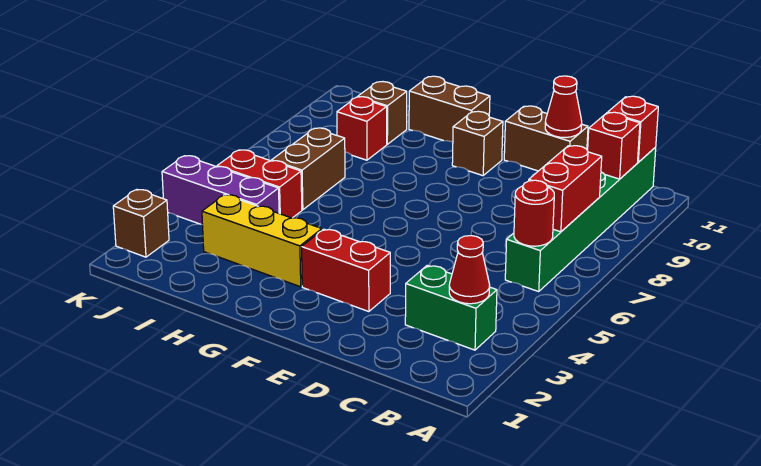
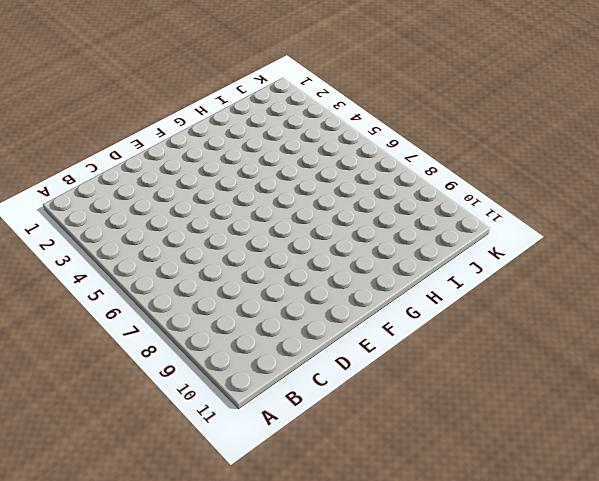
none -> green brick B3:C3 level 1
none -> green brick B6:B11 level 1
none -> brown brick D11:E11 level 1

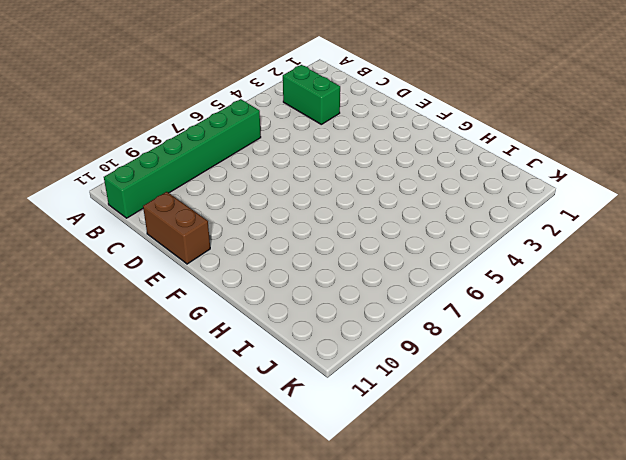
none -> red brick E3:F3 level 1
none -> brown brick F10 level 1
none -> yellow brick G3:I3 level 1

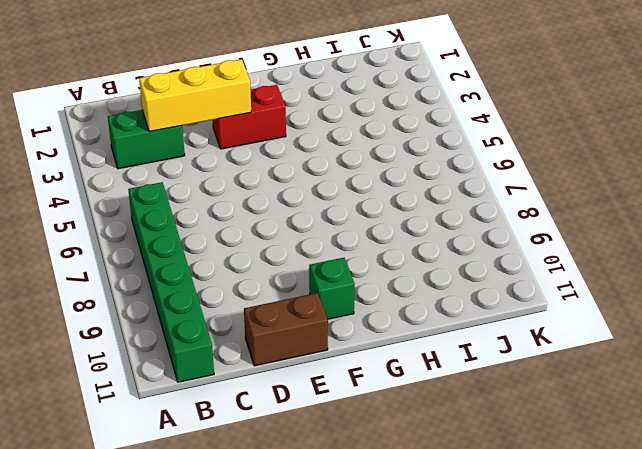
yellow brick C3:E3 level 2 -> yellow brick G3:I3 level 1
green brick F10 level 1 -> brown brick F10 level 1
none -> brown brick G11:H11 level 1
none -> purple brick I4:K4 level 1
none -> red brick I5:J5 level 1

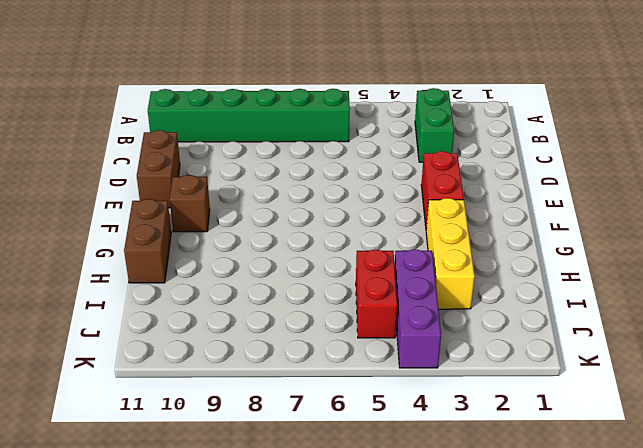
none -> brown brick I6:I7 level 1
none -> red brick I9 level 1
none -> brown brick I10 level 1

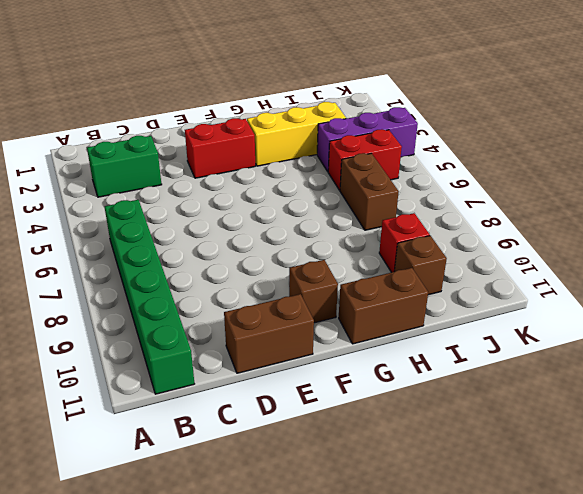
none -> brown brick K2 level 1
none -> red cone B3 level 2
none -> red round brick B6 level 2

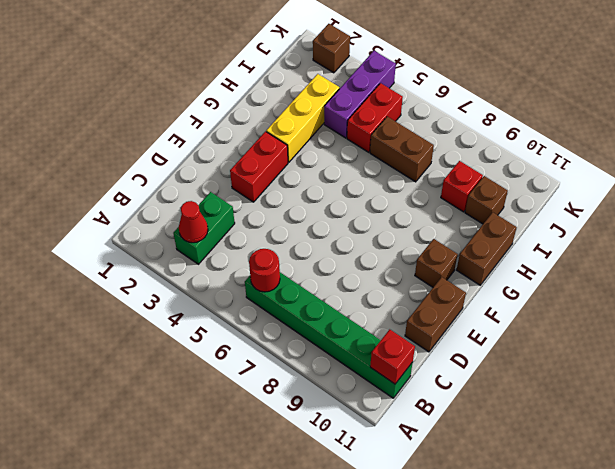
none -> red brick B7:B8 level 2
none -> red brick B10 level 2
none -> red cone D11 level 2

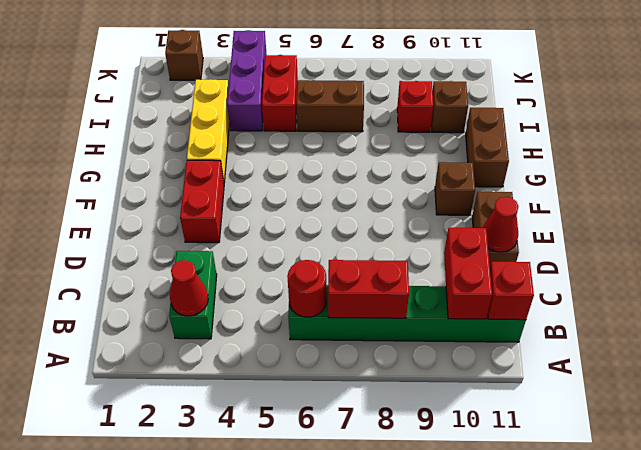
red brick B10:C10 level 2 -> red brick B10 level 2

